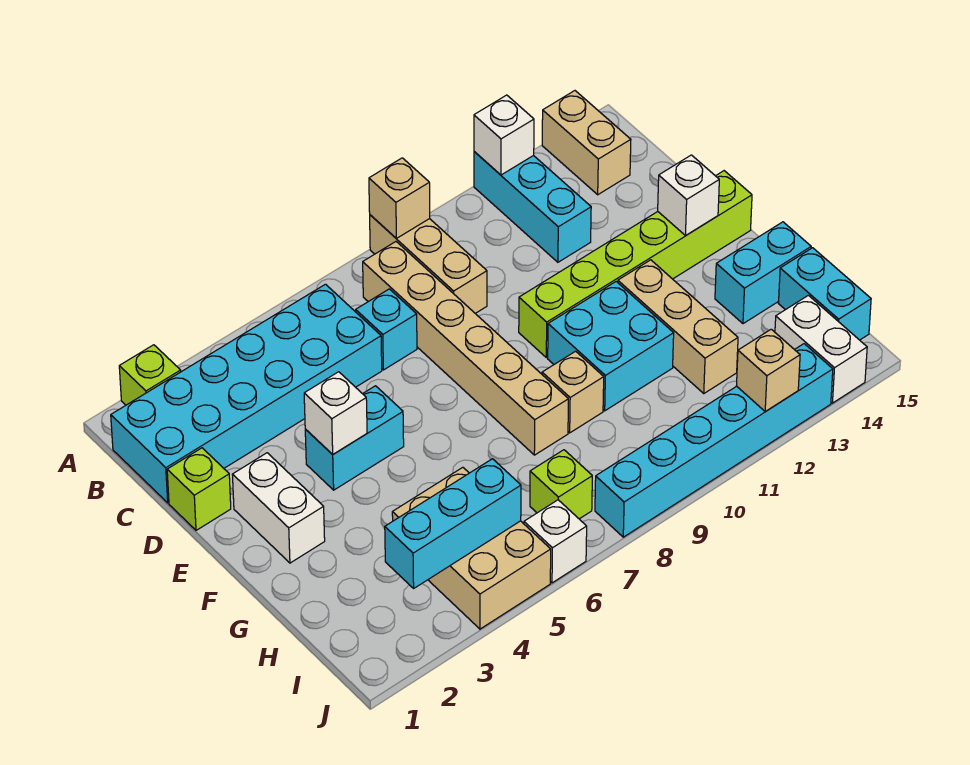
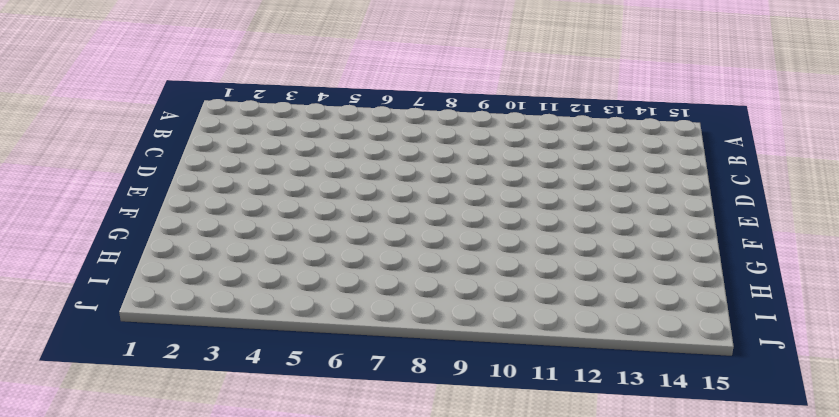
none -> lime brick A2 level 1
none -> tan brick A9:C9 level 1
none -> cyan brick A12:C12 level 1

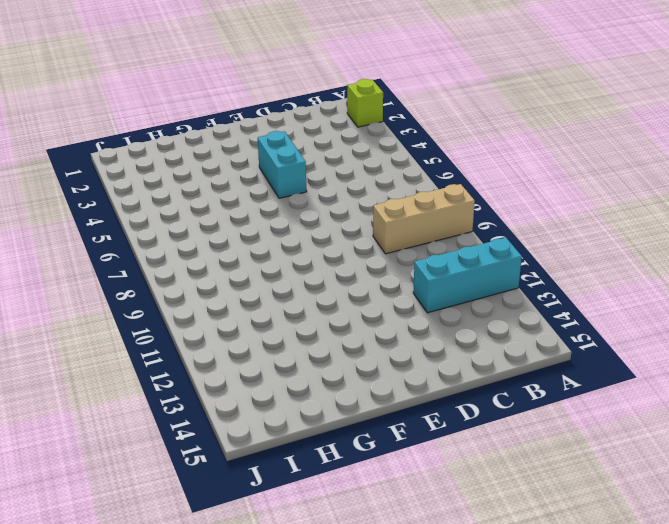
none -> tan brick A14:B14 level 1
none -> cyan brick B1:C6 level 1
none -> tan brick B8:G8 level 1

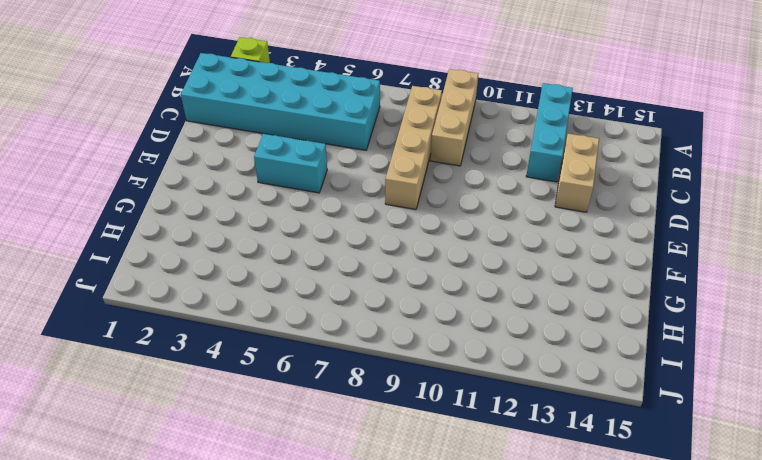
tan brick B8:E8 level 1 -> tan brick B8:G8 level 1
tan brick C13:D13 level 1 -> tan brick A14:B14 level 1
none -> cyan brick C7 level 1
none -> lime brick D1 level 1
none -> white brick E2:F2 level 1

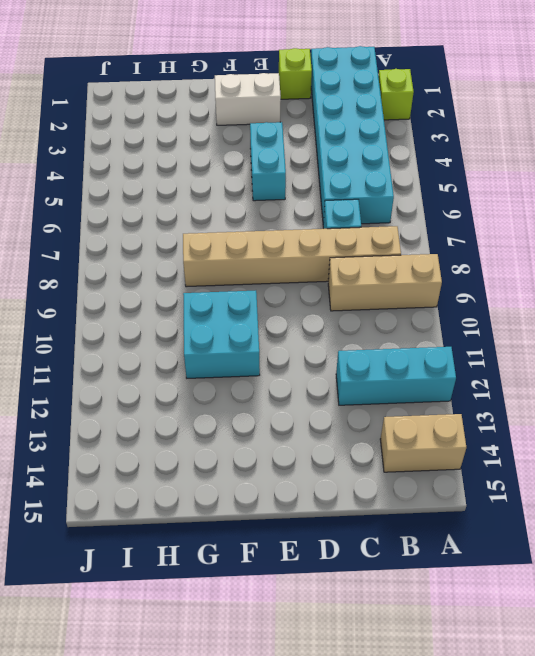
none -> lime brick E10:E15 level 1
none -> tan brick F12:H12 level 1
none -> tan brick G9 level 1

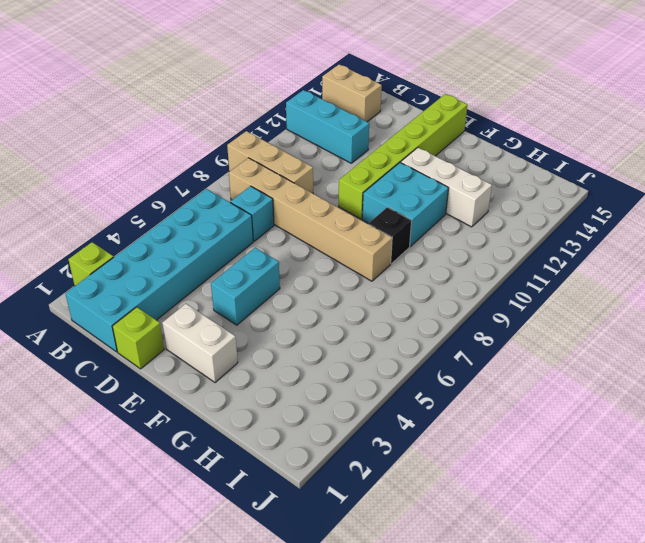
white brick F12:H12 level 1 -> tan brick F12:H12 level 1
black brick G9 level 1 -> tan brick G9 level 1
none -> cyan brick G14:G15 level 1
none -> tan brick H4:J5 level 1
none -> cyan brick H15:I15 level 1

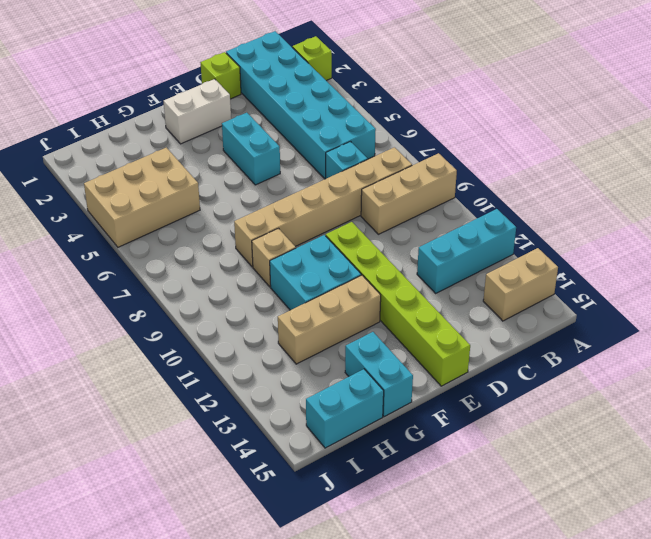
none -> lime brick I7 level 1
none -> white brick I14:J14 level 1
none -> white brick J6 level 1

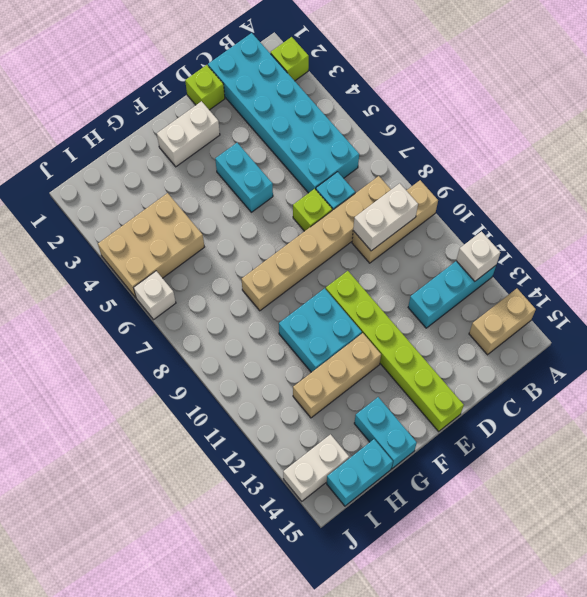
white brick B9:C9 level 2 -> none
lime brick D7 level 1 -> lime brick I7 level 1
none -> tan brick G9 level 1
none -> cyan brick J8:J13 level 1
none -> tan brick A9 level 2

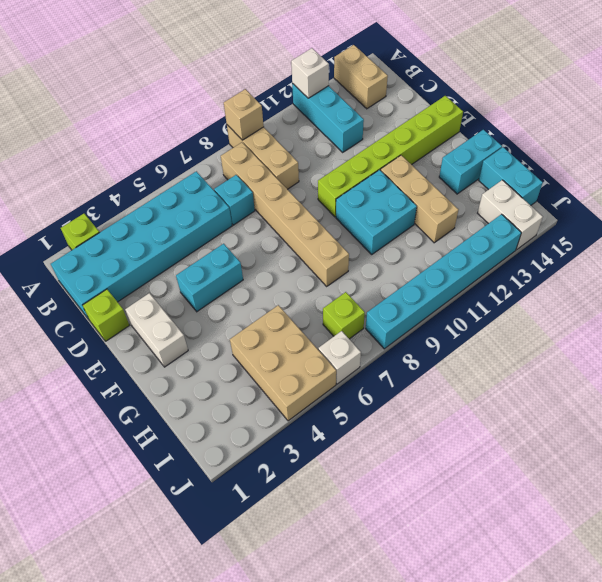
none -> tan brick G9 level 1
none -> white brick E4 level 2
none -> white brick E14 level 2

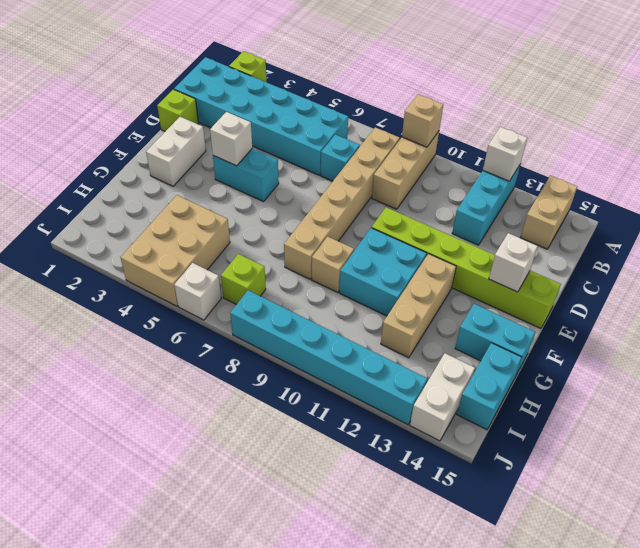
none -> cyan brick I3:I5 level 2
none -> tan brick J12 level 2

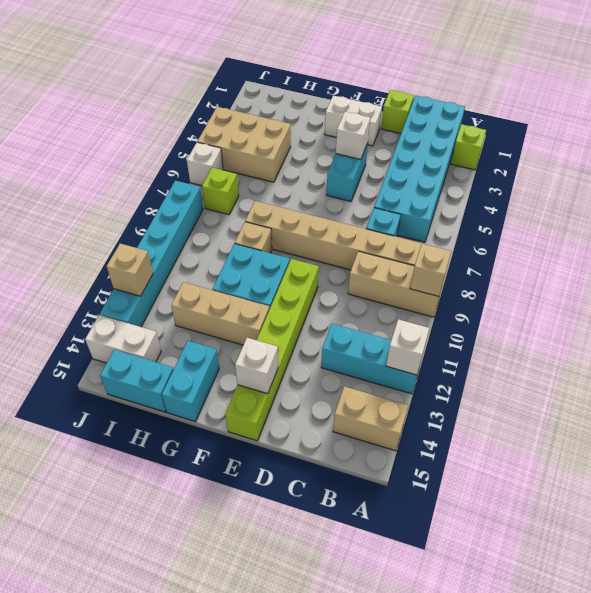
none -> cyan brick I3:I5 level 2

